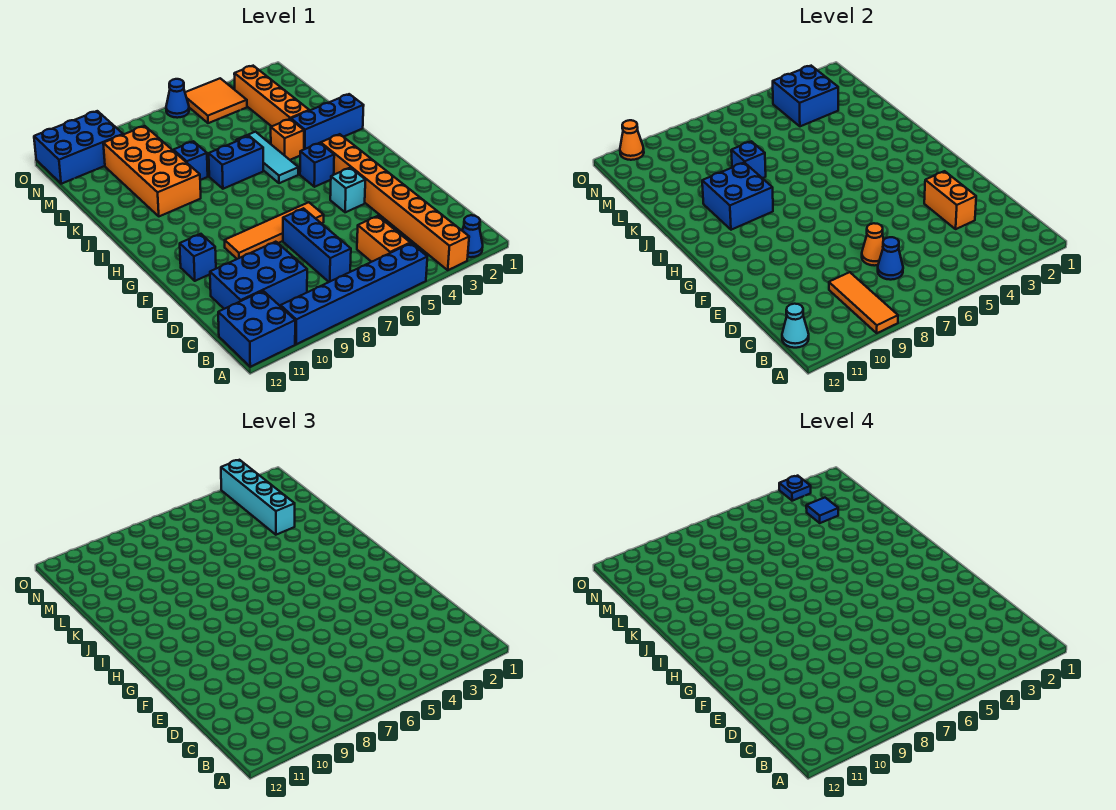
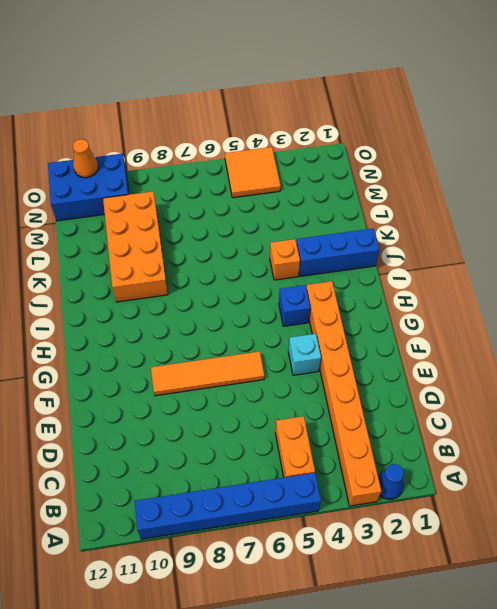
none -> blue brick A11:B12 level 1
none -> blue brick C7:E7 level 1
none -> blue brick C9:D11 level 1
none -> blue brick F11 level 1

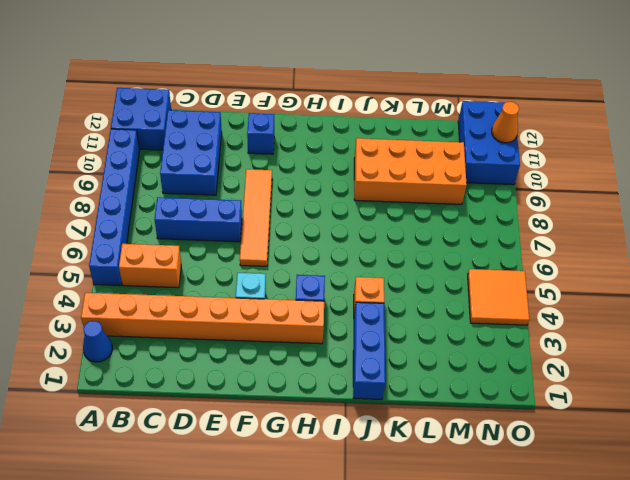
none -> cyan tile I5:K5 level 1
none -> blue brick J6:J7 level 1
none -> orange brick K3:N3 level 1
none -> blue brick K8 level 1

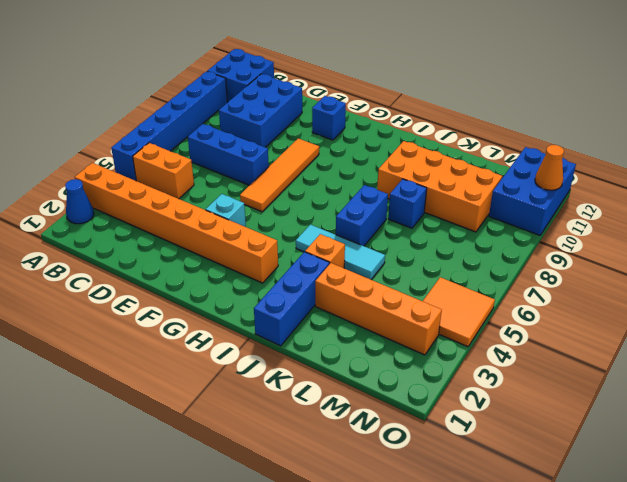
none -> blue brick H4 level 1
none -> blue cone O6 level 1
none -> orange tile A9:C9 level 2
none -> cyan cone B12 level 2

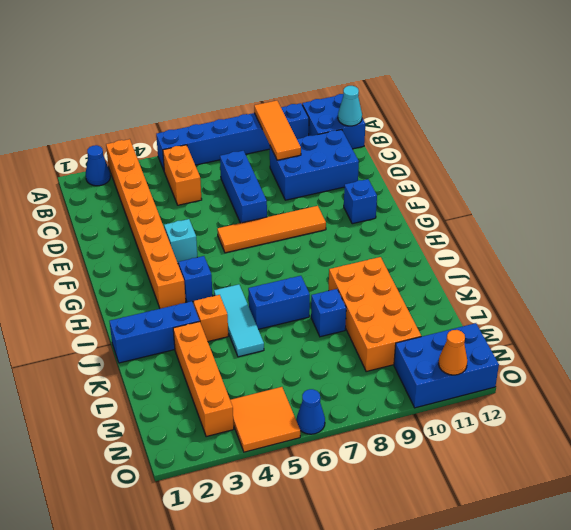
none -> blue cone C7 level 2
none -> orange brick D3:E3 level 2
none -> orange cone D7 level 2
none -> blue brick I9:J10 level 2

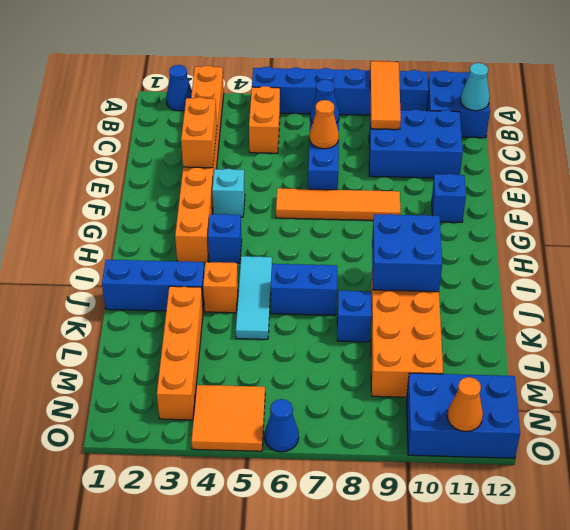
none -> blue brick K8 level 2
none -> blue brick M3:N4 level 2
none -> cyan brick L3:O3 level 3
none -> blue tile M3 level 4

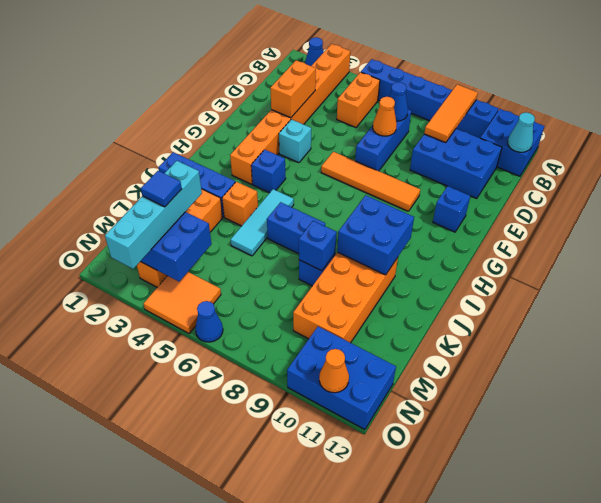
none -> blue plate O3 level 4

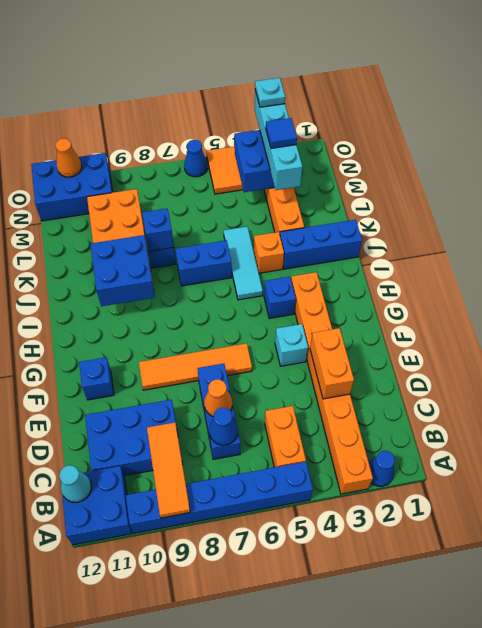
cyan plate O3 level 4 -> blue plate O3 level 4

